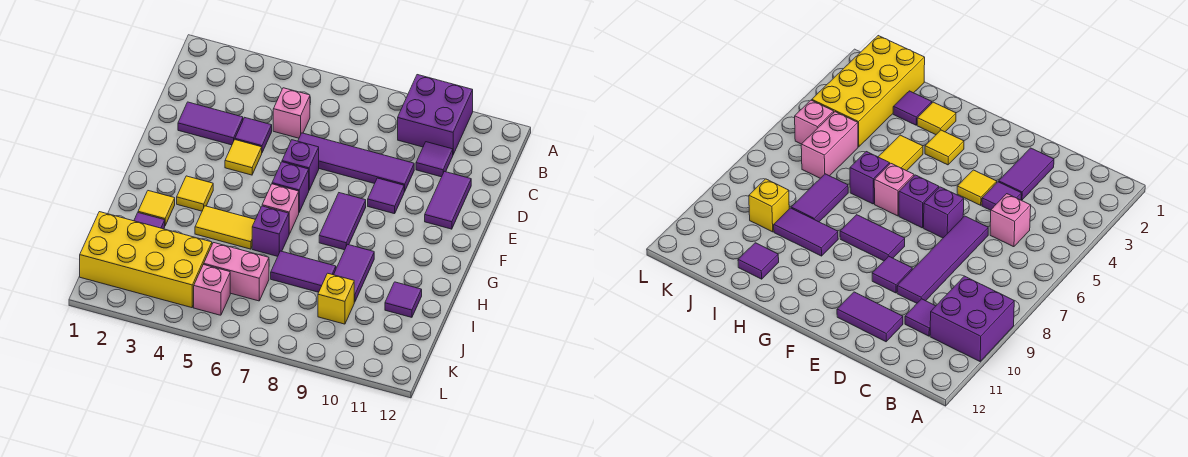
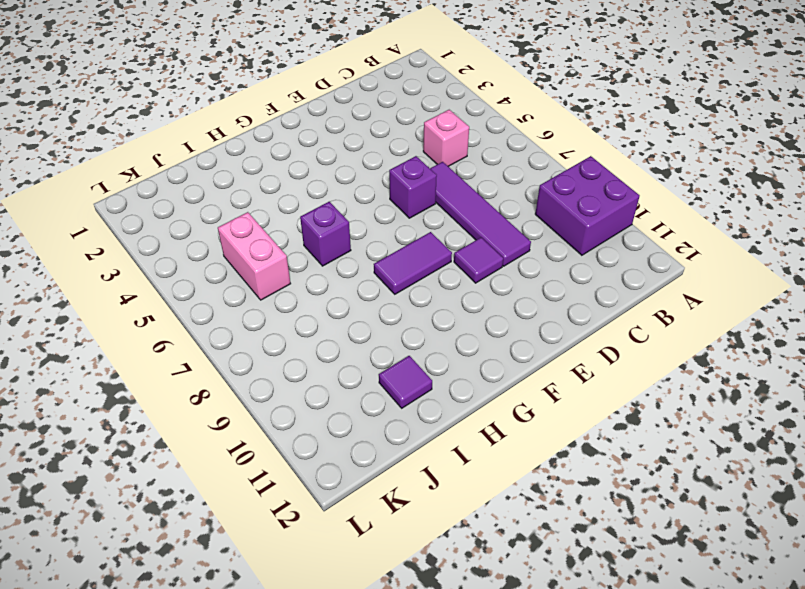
none -> purple tile C10 level 1
none -> purple tile D2:D3 level 1
none -> purple tile D4 level 1

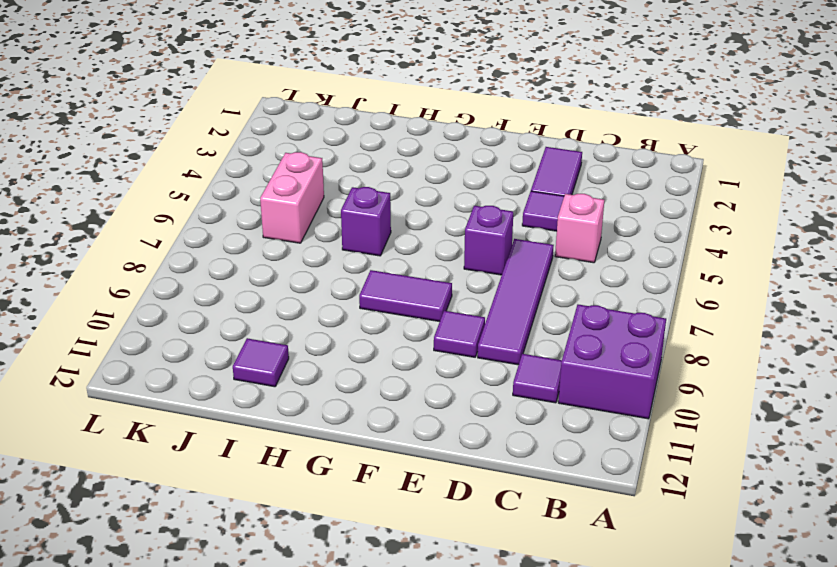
none -> purple tile D11:E11 level 1
none -> yellow tile E4 level 1
none -> purple brick F6 level 1

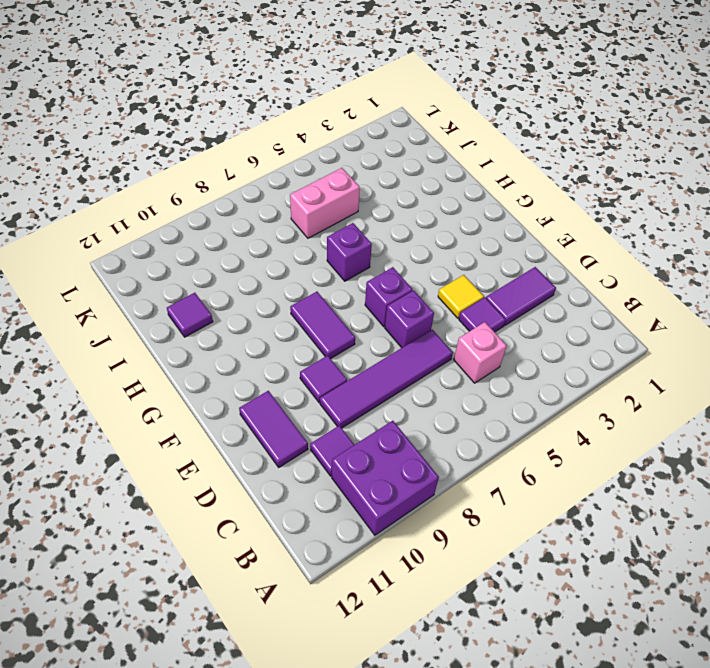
none -> yellow tile G3 level 1
none -> pink brick G6 level 1
none -> yellow tile H2 level 1

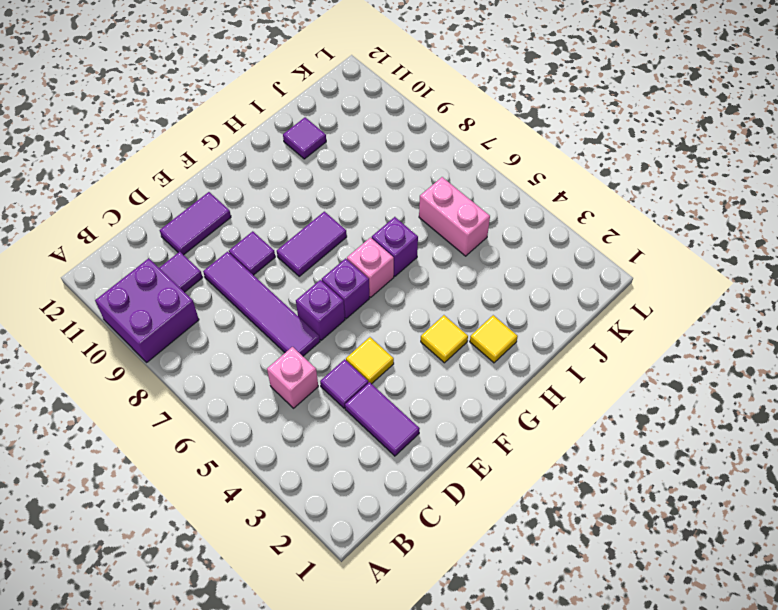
none -> yellow tile H4:H5 level 1
none -> purple tile H9:I9 level 1
none -> purple tile I2 level 1

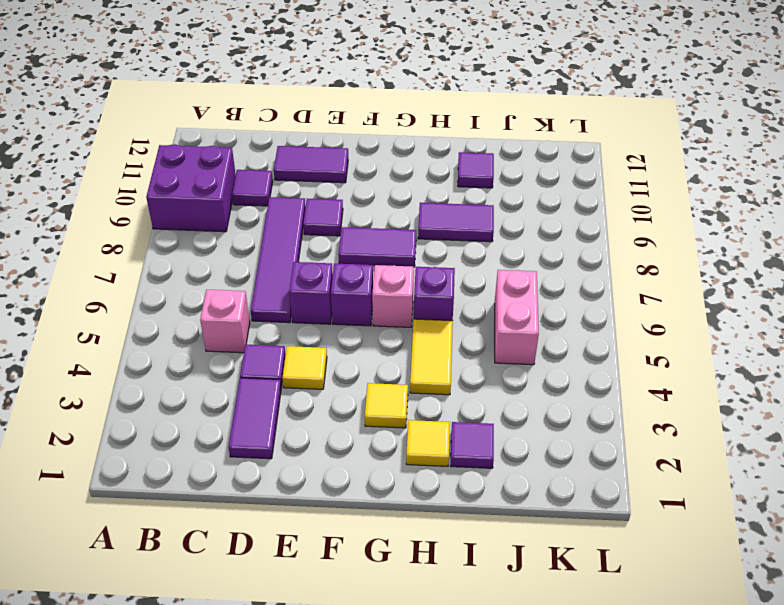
none -> purple tile I7:I8 level 1
none -> yellow brick J1:K4 level 1
none -> yellow brick J9 level 1

